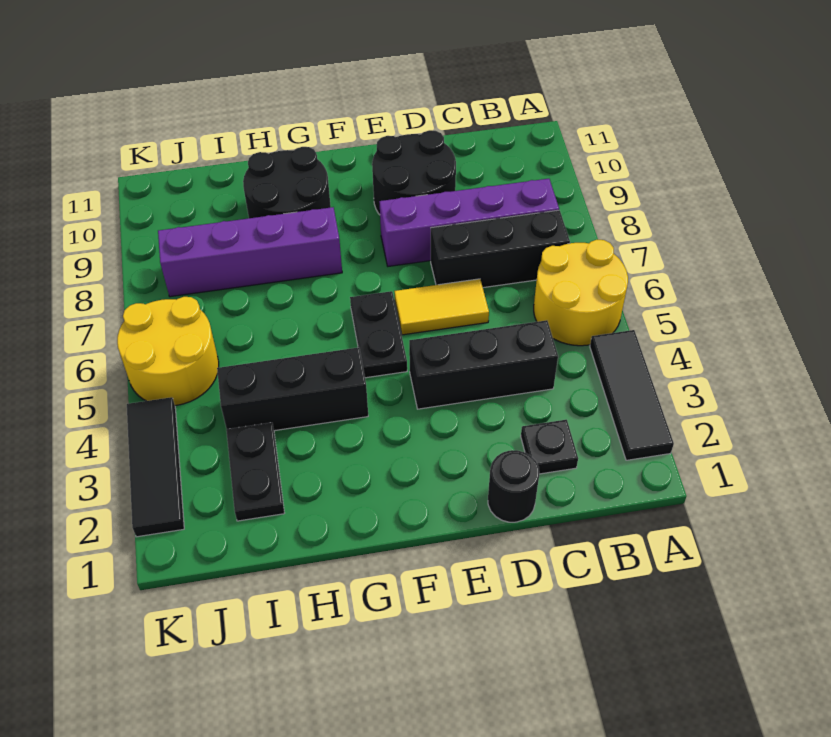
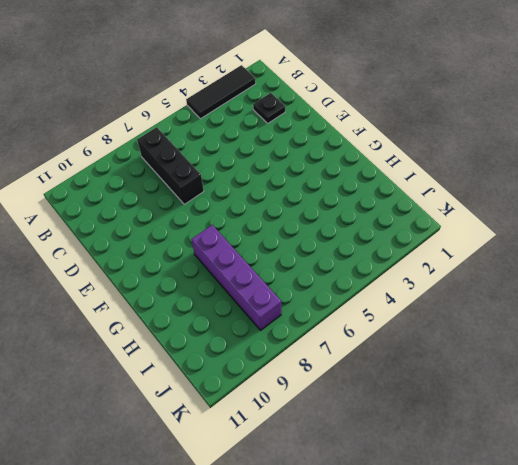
none -> yellow round brick A5:B6 level 1
none -> purple brick B8:E8 level 1
none -> black brick C4:E4 level 1

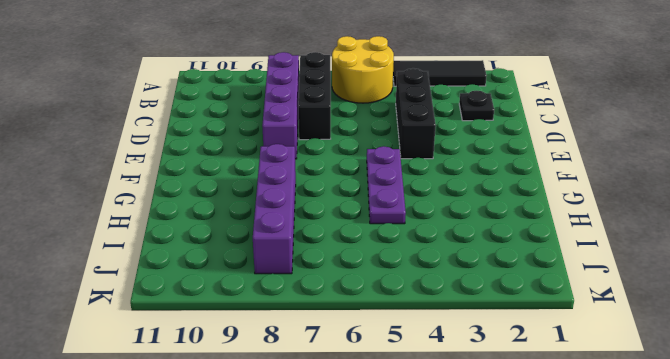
purple plate F5:H5 level 1 -> black plate F5:F6 level 1
none -> black round brick D1 level 1
none -> yellow tile D6:E6 level 1
none -> black round brick D9:E10 level 1

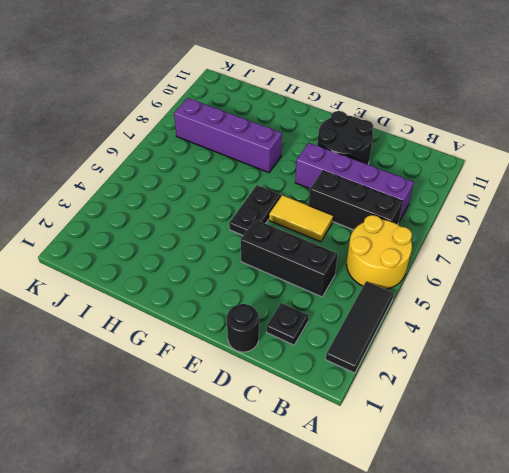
none -> black brick G4:I4 level 1
none -> black round brick G9:H10 level 1
none -> black plate I2:I3 level 1

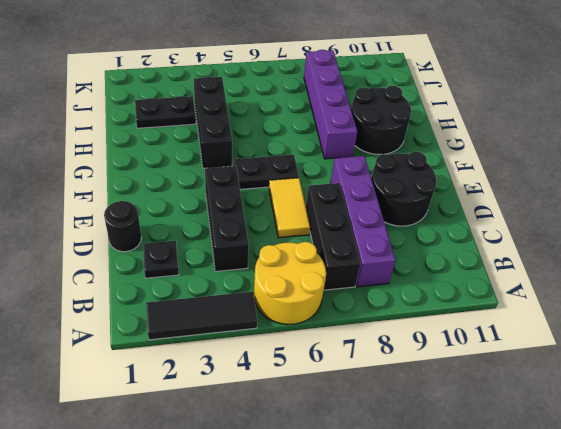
none -> yellow round brick J5:K6 level 1
none -> black tile K2:K4 level 1

